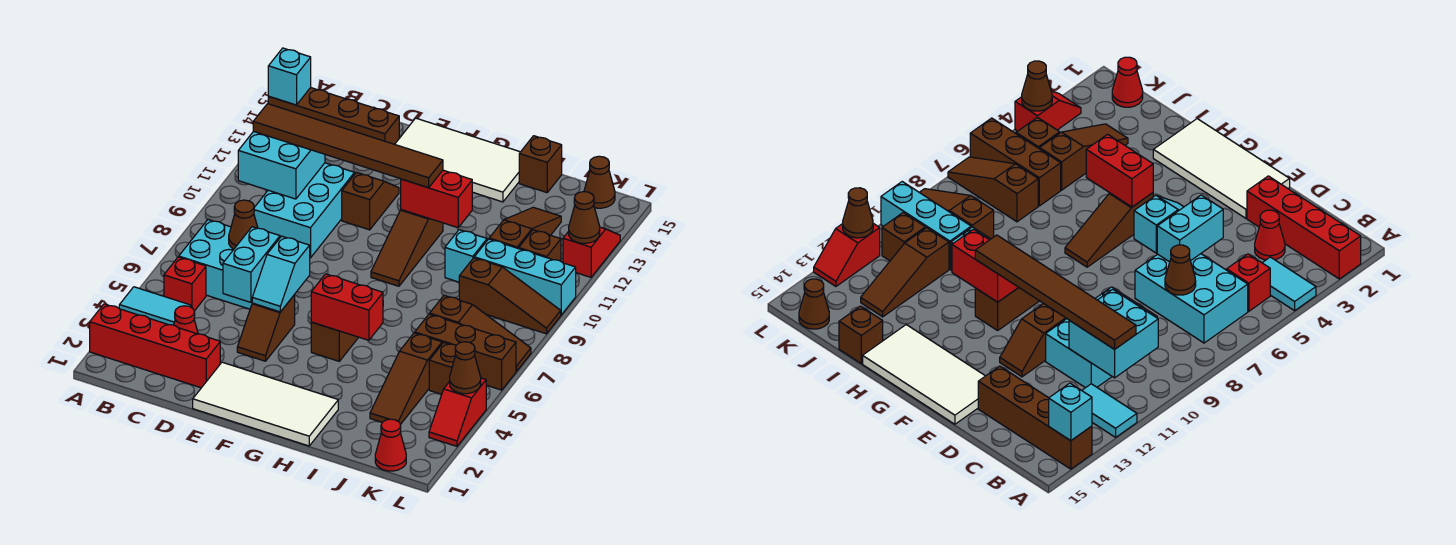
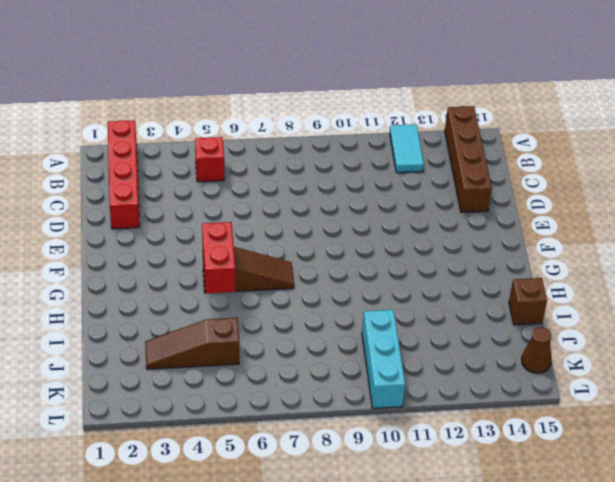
none -> cyan tile A4:B4 level 1
none -> cyan brick B6:D7 level 1
none -> red cone C3 level 1
none -> cyan brick C9:D11 level 1

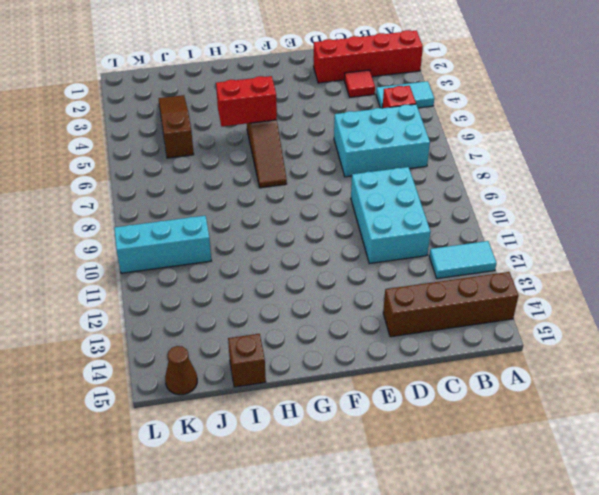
red tile C3 level 1 -> red cone C3 level 1
none -> white tile E1:H2 level 1
none -> brown slope E4:E5 level 1 top 5
none -> brown slope E11:E12 level 1 top 11
none -> white tile E14:H15 level 1

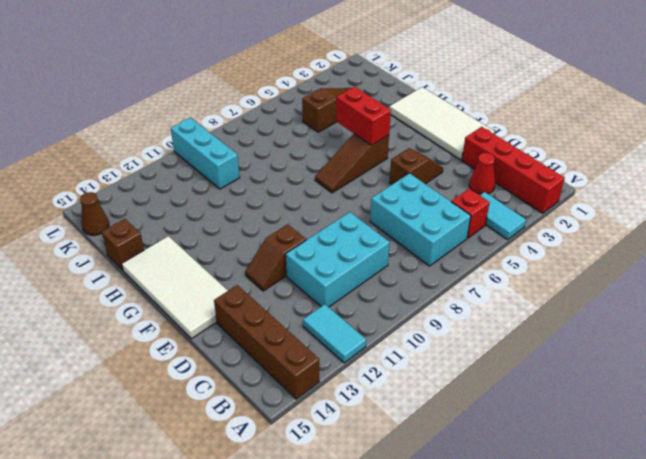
none -> brown slope G9:G11 level 1 top 11
none -> cyan brick I10 level 1
none -> brown brick J6:L6 level 1
none -> brown slope J7:L7 level 1 top J

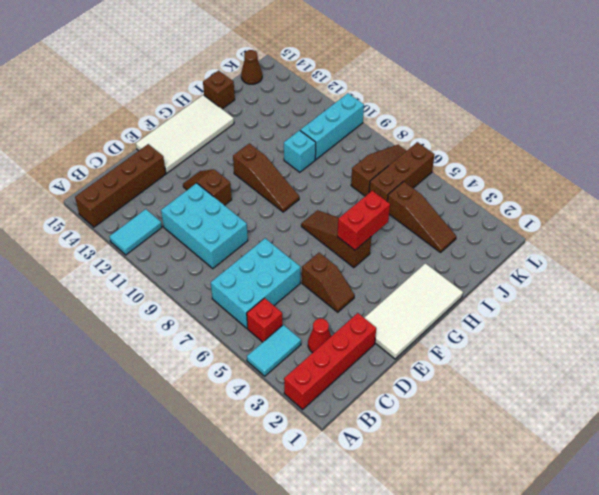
none -> brown slope J9:L9 level 1 top J
none -> brown slope J11:J13 level 1 top 11
none -> red cone K1 level 1
none -> brown brick K5 level 1

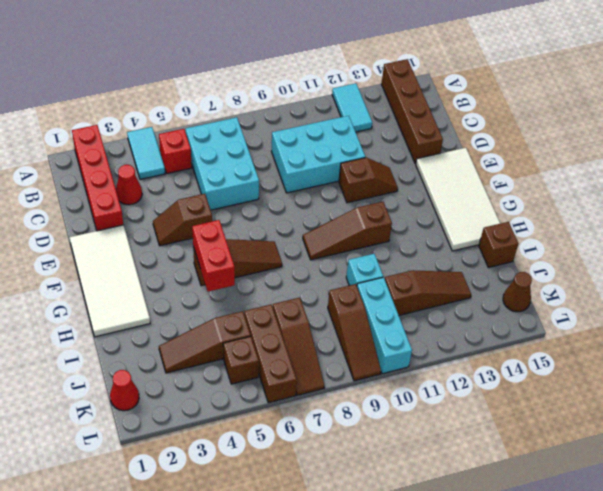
none -> brown brick K11 level 1
none -> red slope L3:L4 level 1 top 4
none -> red slope L12:L13 level 1 top 12
none -> cyan brick A14 level 2

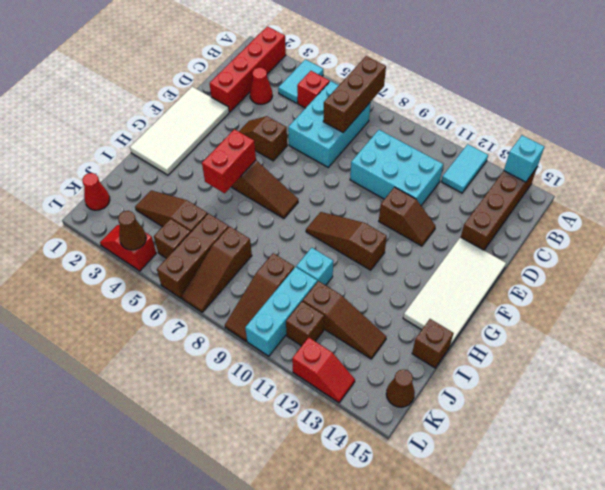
brown brick A7:C7 level 2 -> brown cone C7 level 2
none -> cyan brick B10:C11 level 2
none -> cyan brick D5:D6 level 2
none -> cyan slope E5:E6 level 2 top 6
none -> red brick G11:H11 level 2

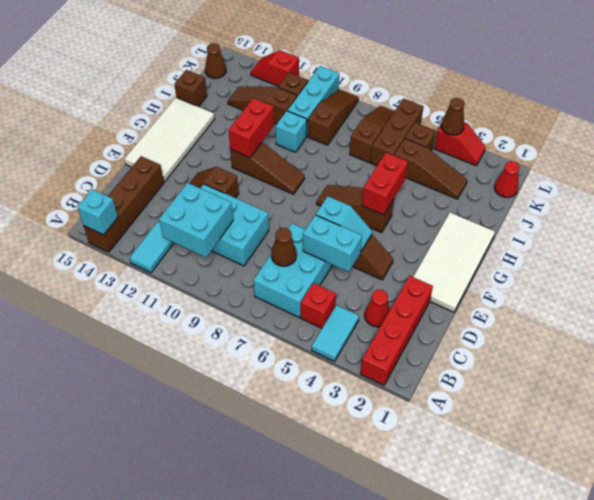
none -> brown cone L12 level 2
none -> brown tile B11:G11 level 3

